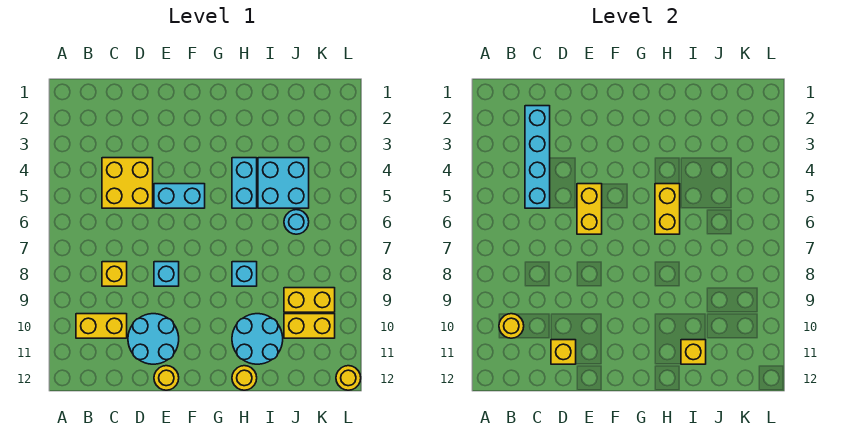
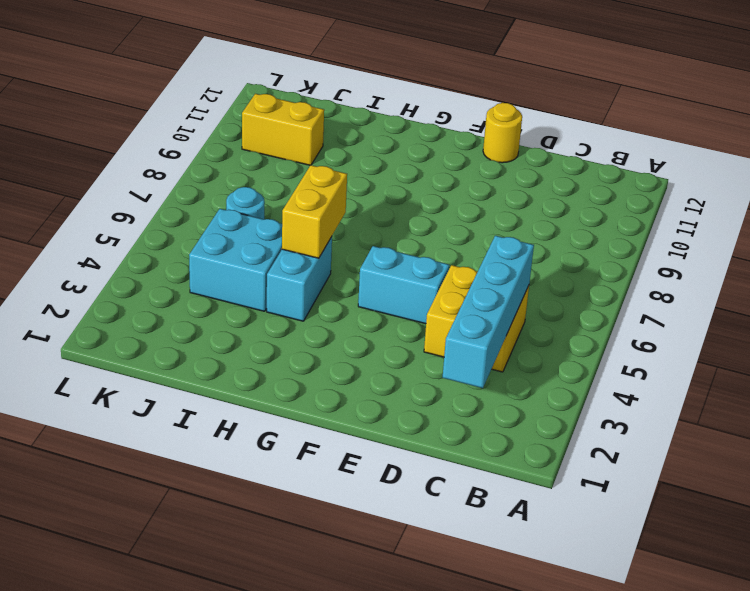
none -> yellow brick B10:C10 level 1
none -> yellow brick C8 level 1
none -> cyan round brick D10:E11 level 1

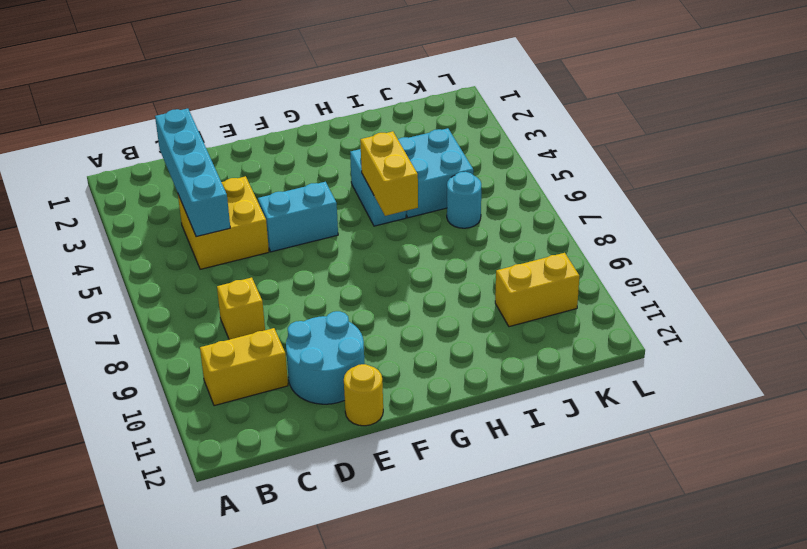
none -> cyan brick E8 level 1
none -> cyan brick H8 level 1
none -> cyan round brick H10:I11 level 1

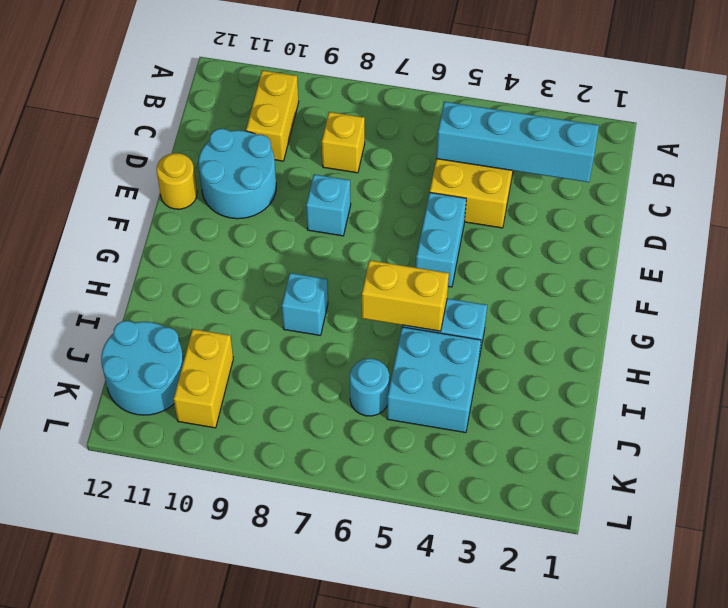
cyan round brick J11:K12 level 1 -> cyan round brick H10:I11 level 1
none -> yellow round brick H12 level 1
none -> yellow brick J9:K9 level 1
none -> yellow round brick L12 level 1

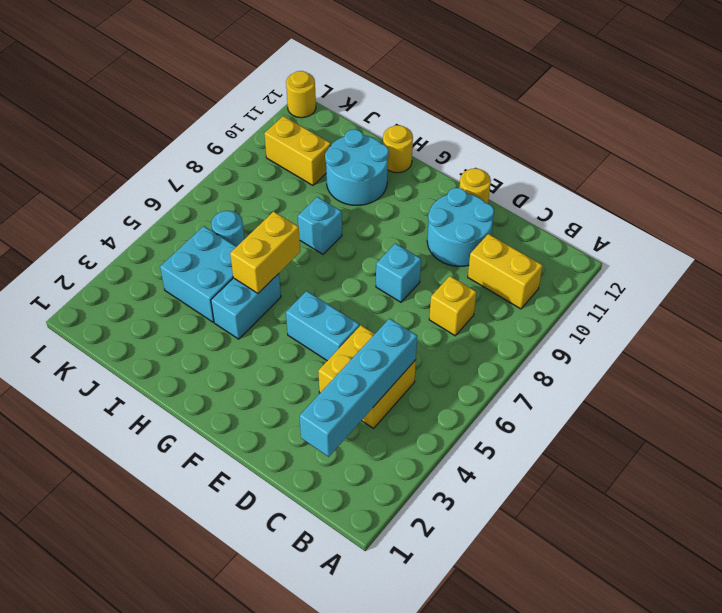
none -> yellow brick J9:K9 level 1
none -> yellow round brick B10 level 2
none -> yellow brick D11 level 2

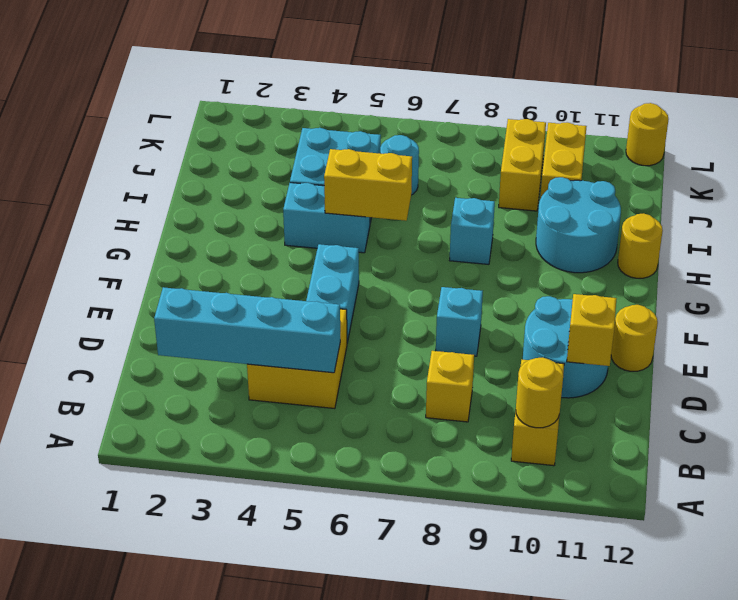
none -> yellow brick E5:E6 level 2
none -> yellow brick I11 level 2

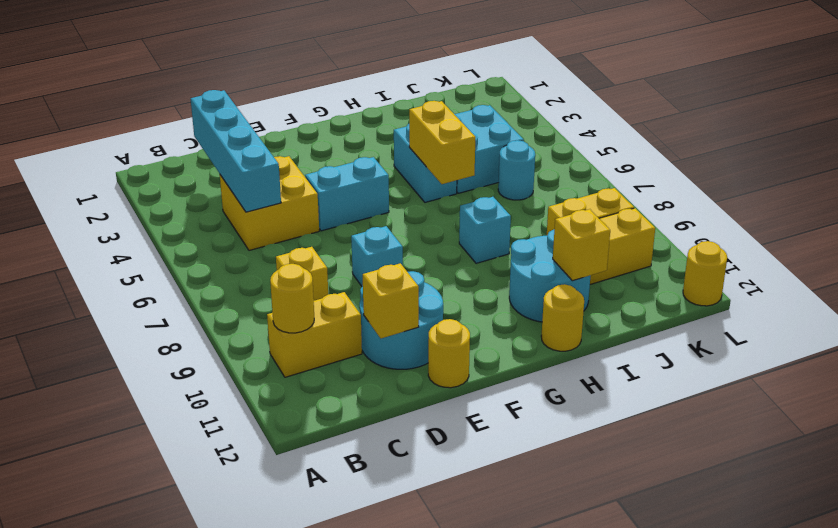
none -> yellow brick E5:E6 level 2

